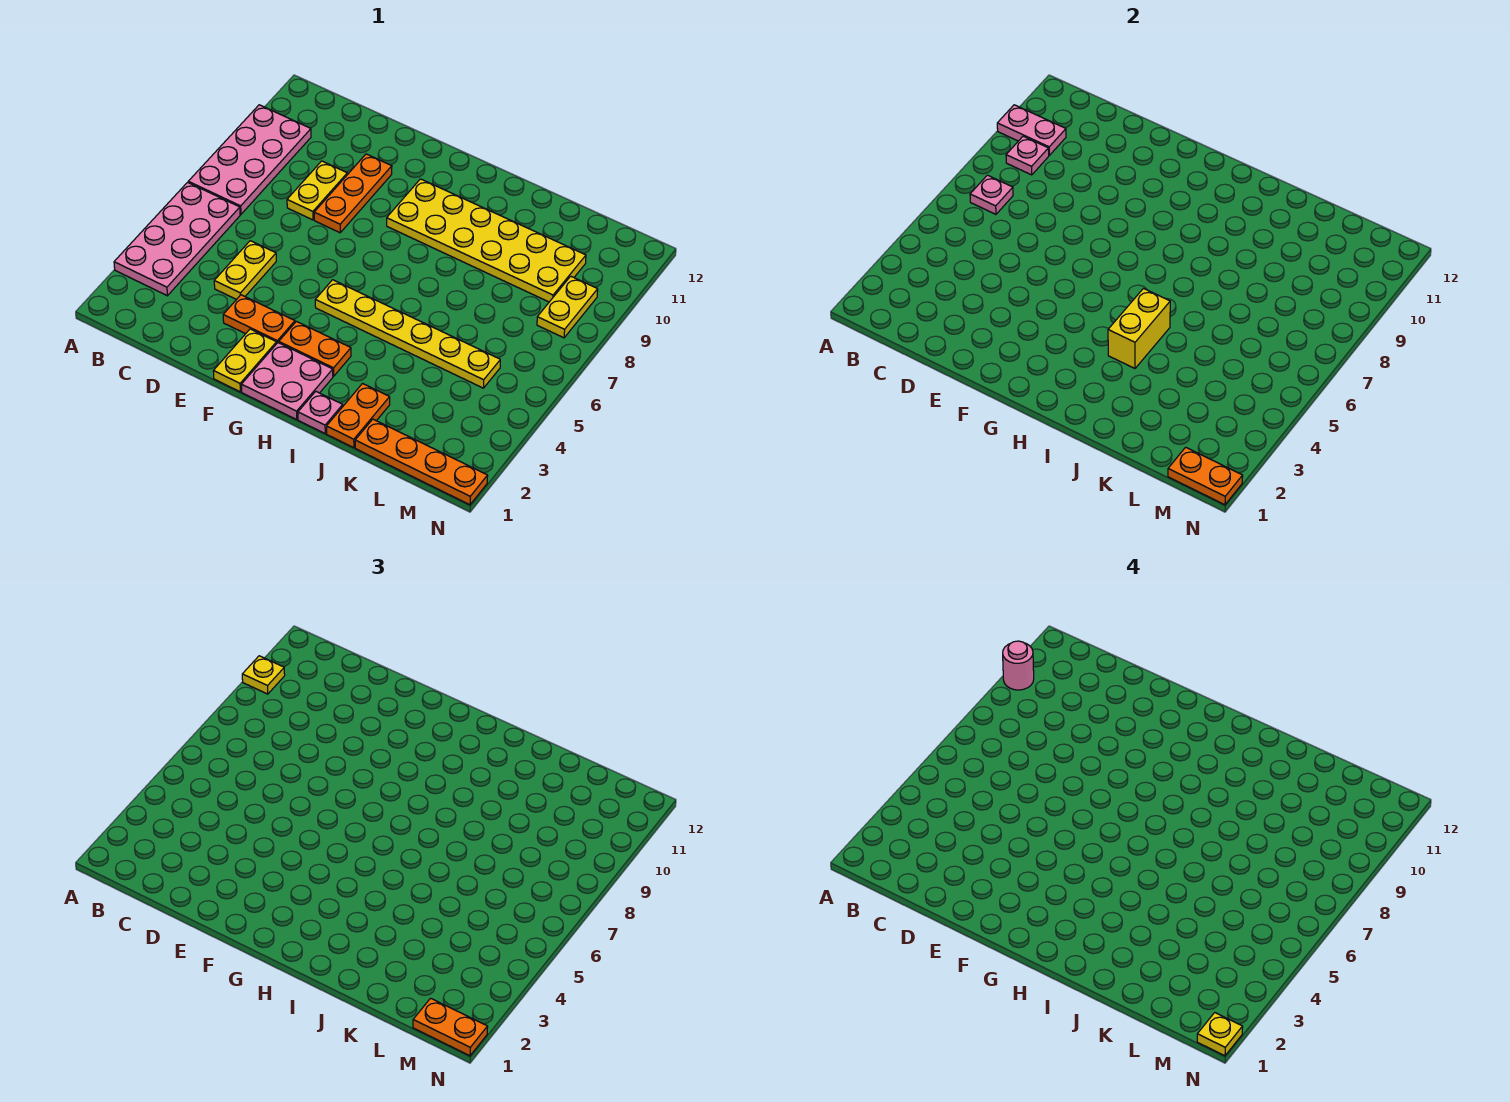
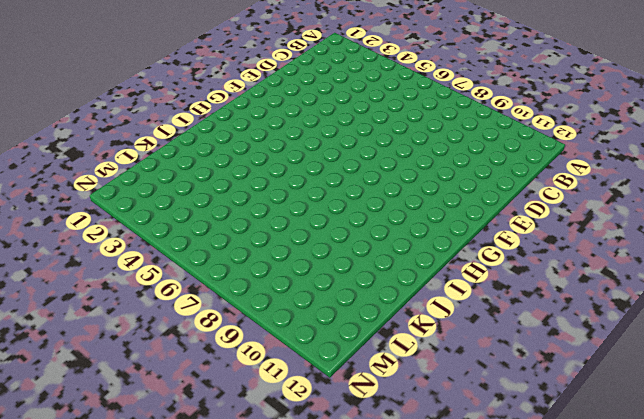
none -> pink plate A3:B6 level 1
none -> pink plate A7:B10 level 1
none -> yellow plate D4:D5 level 1

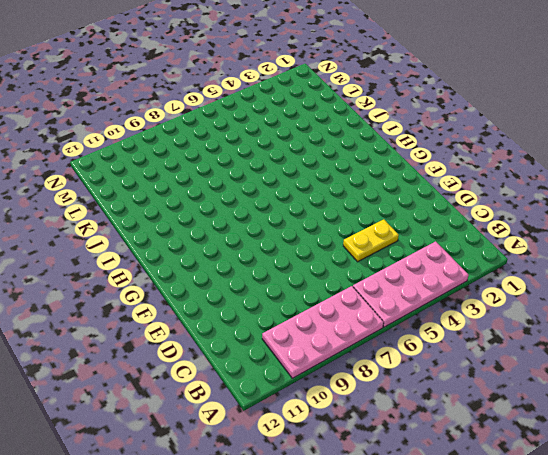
none -> yellow plate D8:D9 level 1
none -> orange plate E3:F3 level 1
none -> orange plate E8:E10 level 1

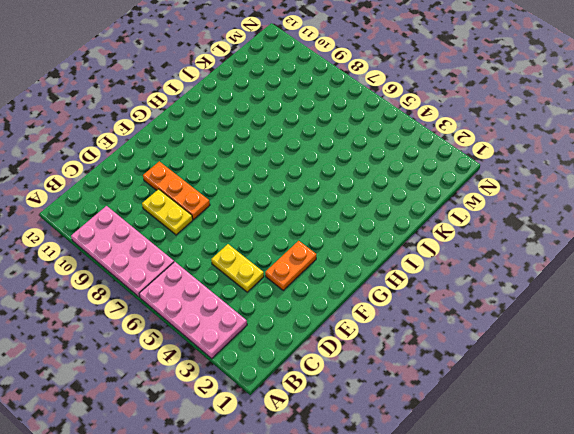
none -> yellow plate F1:F2 level 1
none -> pink plate G1:H2 level 1
none -> orange plate G3:H3 level 1

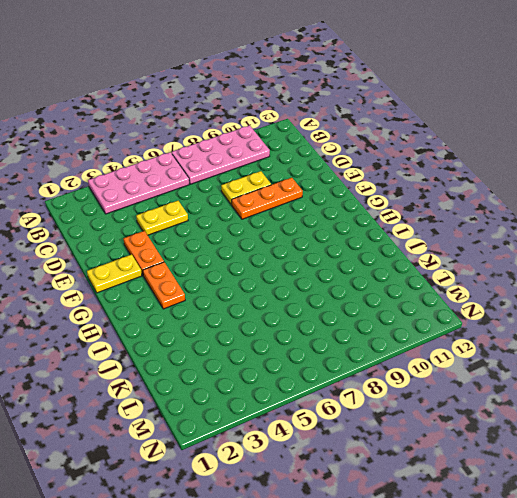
none -> pink plate G1:H2 level 1
none -> yellow plate G5:L5 level 1
none -> yellow plate G9:L10 level 1

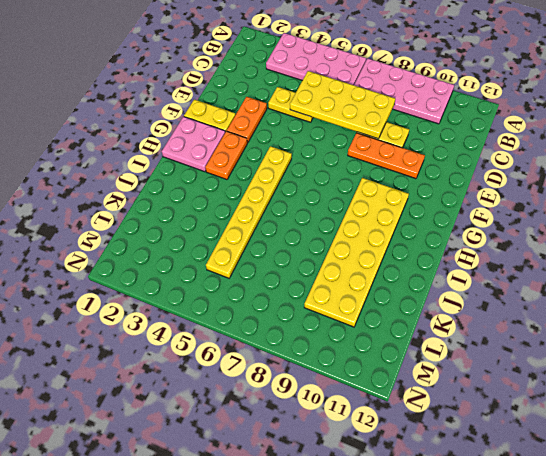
yellow plate C5:D8 level 2 -> none
none -> pink plate I1 level 1
none -> orange plate J1:J2 level 1
none -> orange plate K1:N1 level 1

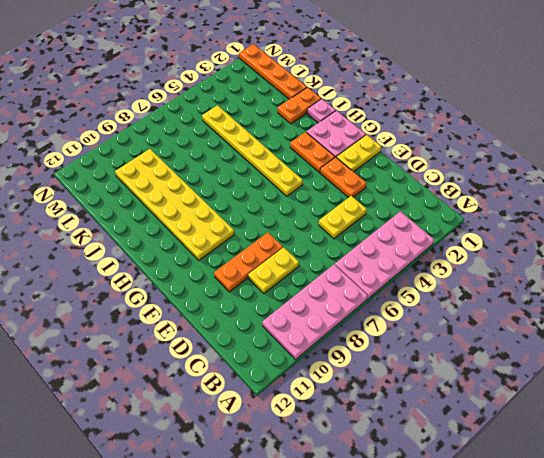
none -> yellow plate M8:M9 level 1
none -> pink plate A10:B10 level 2
none -> pink plate B7 level 2

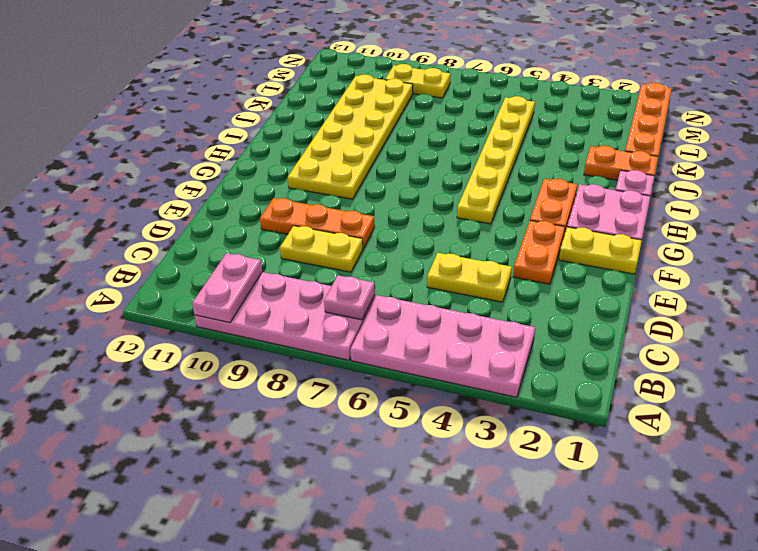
none -> pink plate B9 level 2
none -> yellow brick I4:I5 level 2
none -> orange plate M1:N1 level 2

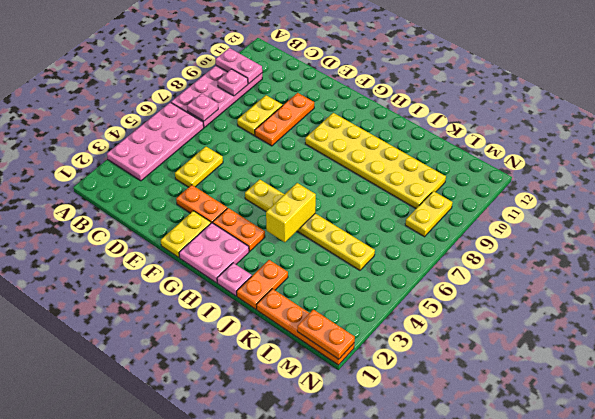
none -> yellow plate A10 level 3
none -> orange plate M1:N1 level 3
none -> pink round brick A10 level 4

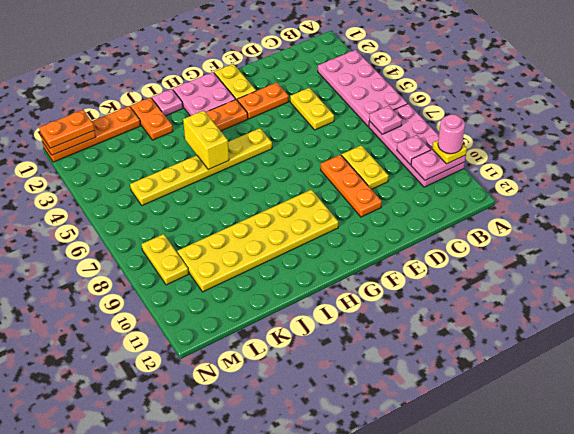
none -> yellow plate N1 level 4

